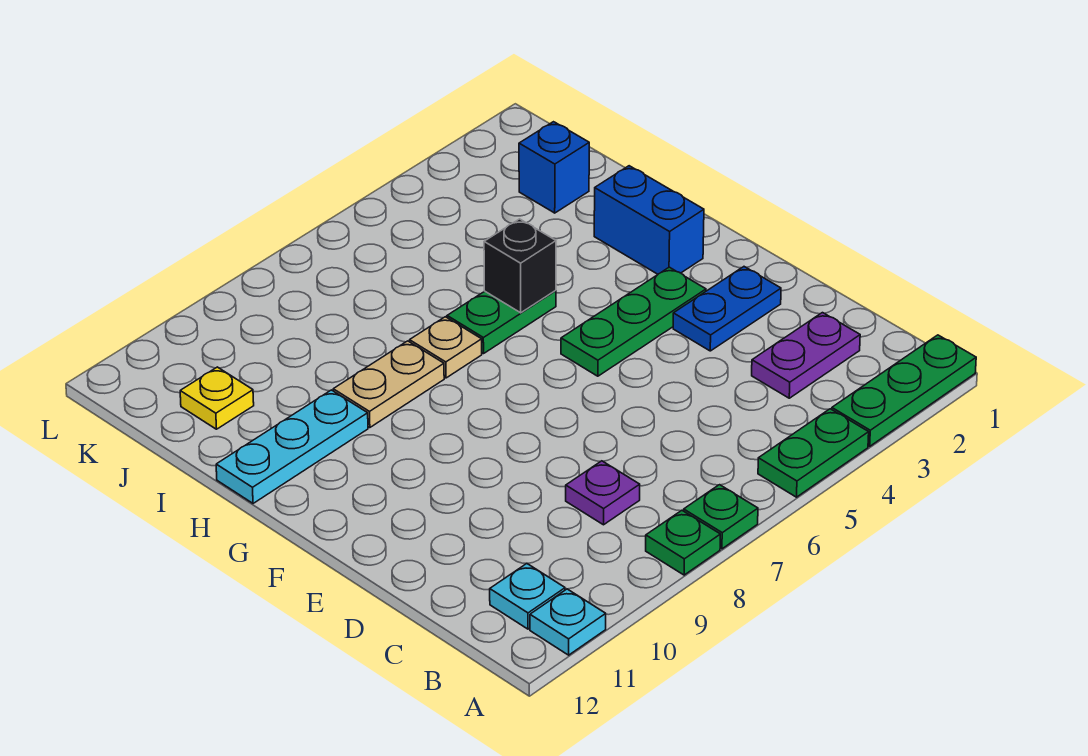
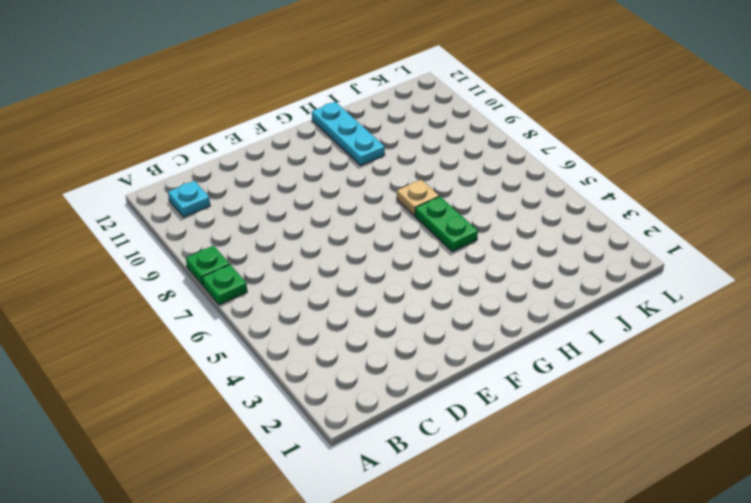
none -> green plate A1:A3 level 1
none -> green plate A4:A5 level 1
none -> cyan plate A11 level 1

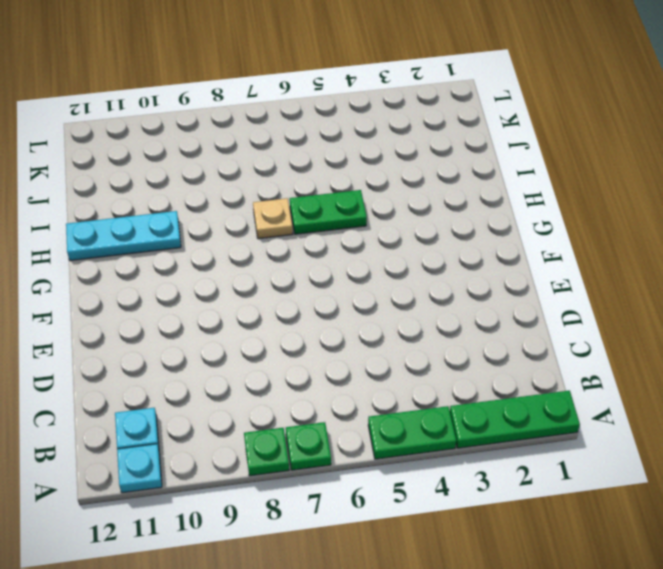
none -> purple plate C2:C3 level 1
none -> purple plate C8 level 1
none -> blue plate E2:E3 level 1

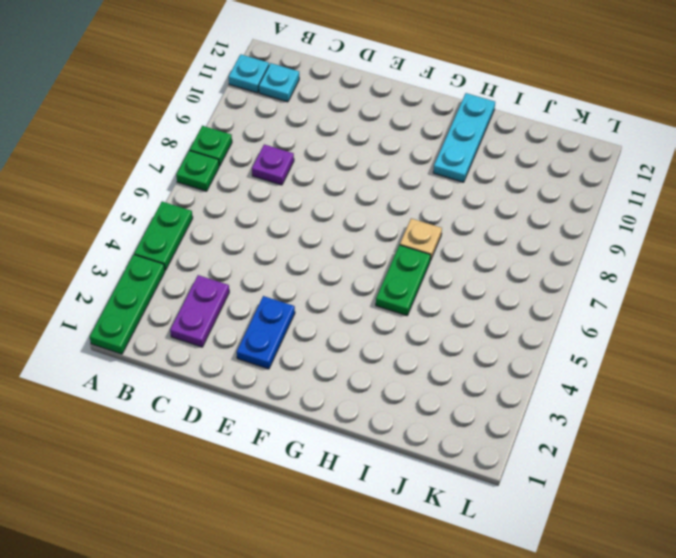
none -> green plate F3:F5 level 1
none -> blue brick G2:H2 level 1
none -> tan plate H8:H9 level 1

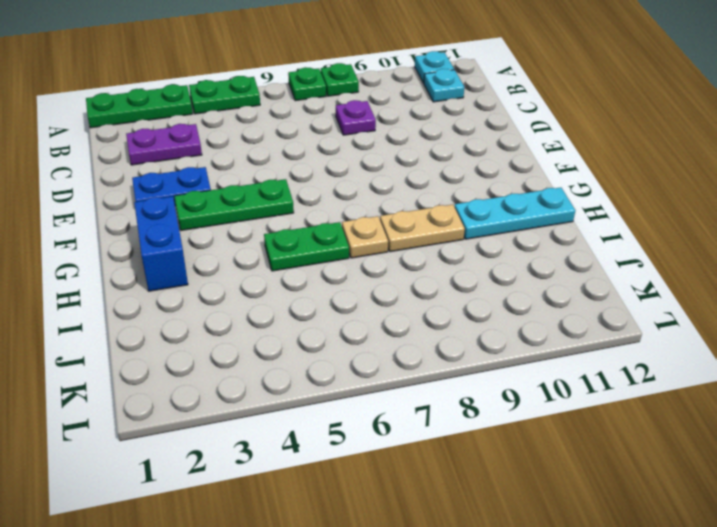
none -> blue brick J2 level 1
none -> yellow plate J11 level 1
none -> black brick H5 level 2

